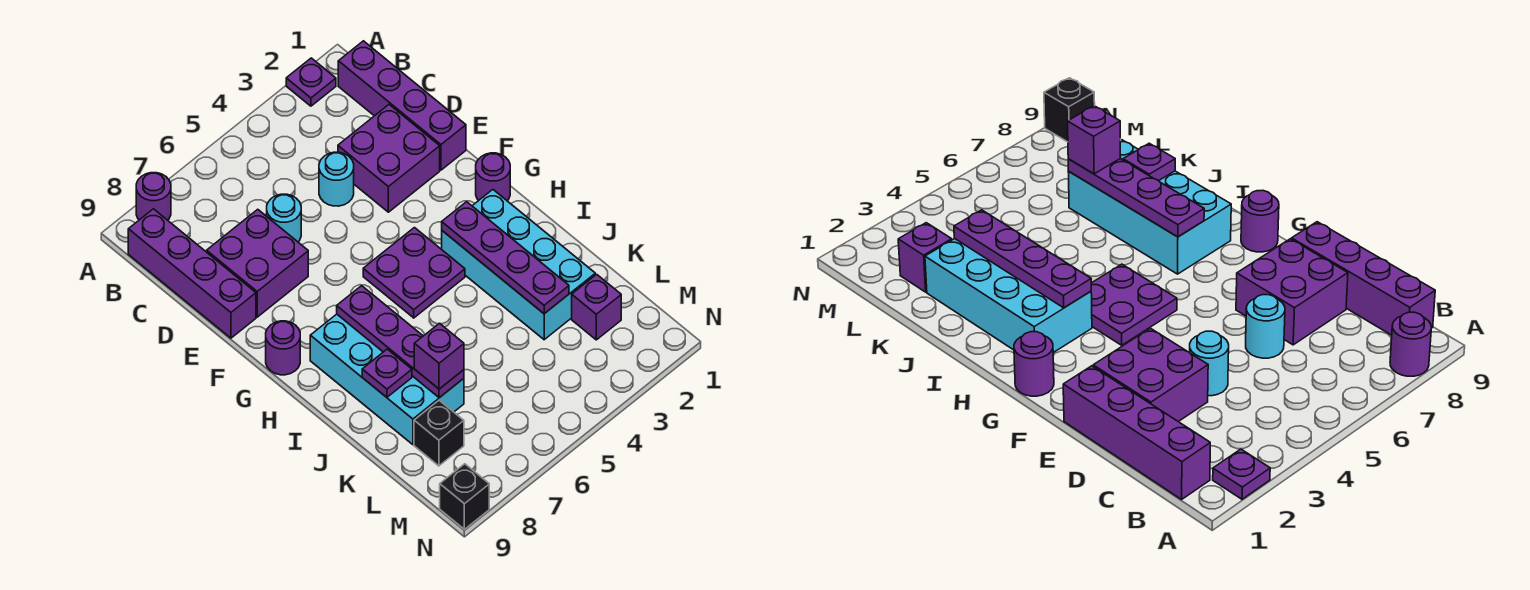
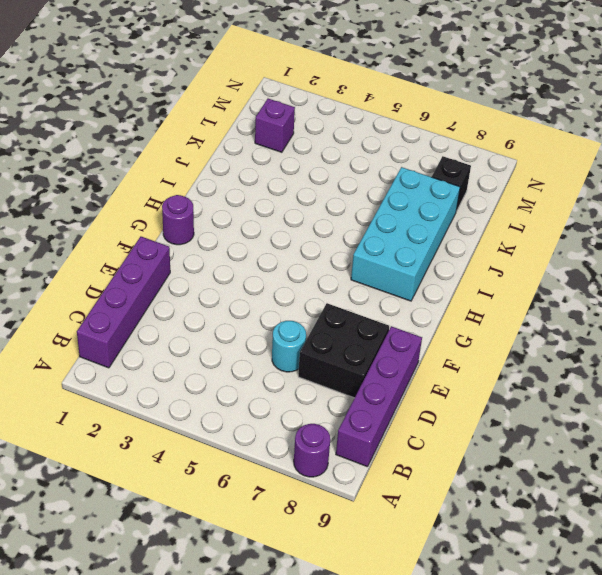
black brick D7:E8 level 1 -> purple brick D7:E8 level 1
none -> purple plate A2 level 1
none -> purple brick D2:E3 level 1
none -> cyan round brick D4 level 1

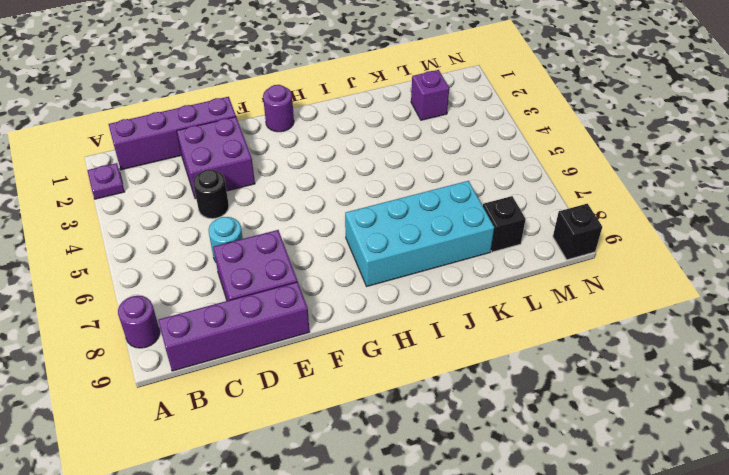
black round brick D4 level 1 -> cyan round brick D4 level 1
none -> purple plate G4:H5 level 1
none -> purple round brick G9 level 1
none -> cyan brick H2:K3 level 1

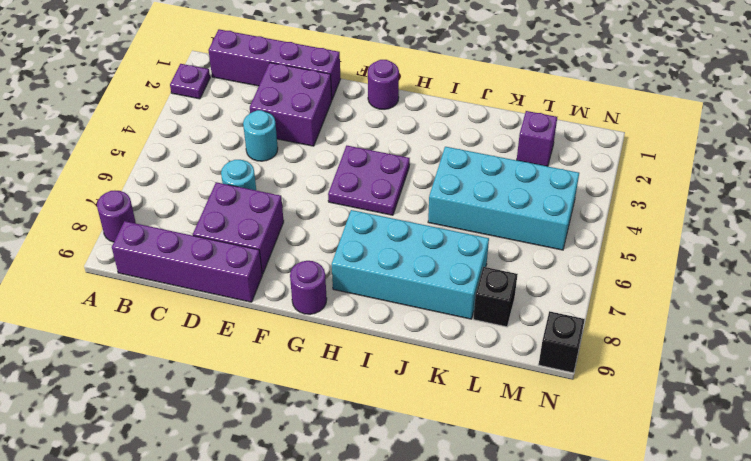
cyan brick J4:M5 level 1 -> cyan brick H2:K3 level 1
none -> purple plate H3:K3 level 2
none -> purple plate H7:K7 level 2
none -> purple plate J8 level 2

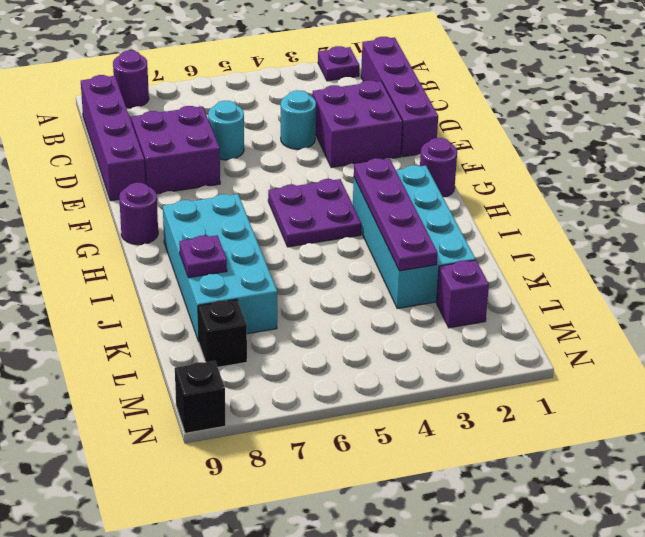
none -> purple plate H7:K7 level 2
none -> purple brick K7 level 3

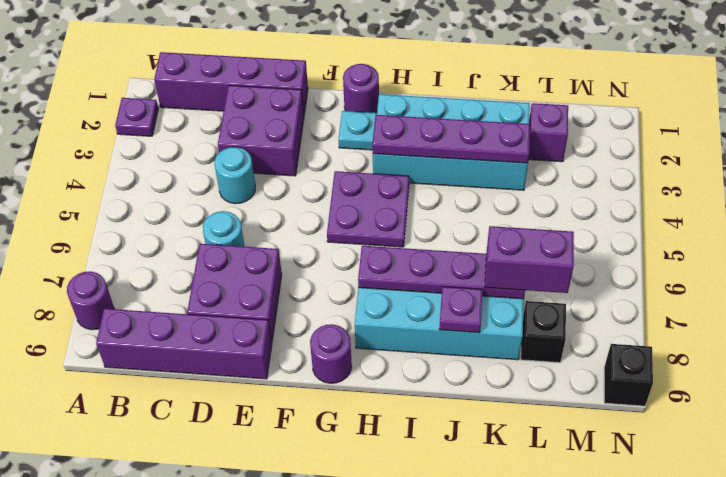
cyan plate G2 level 1 -> none
purple brick K7:L7 level 3 -> purple brick K7 level 3

